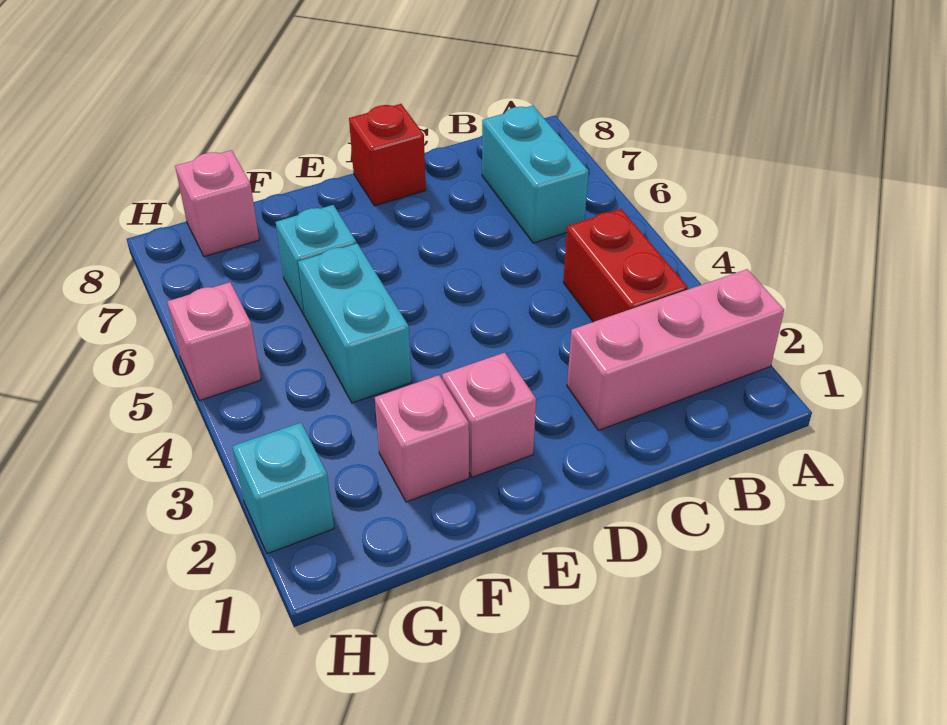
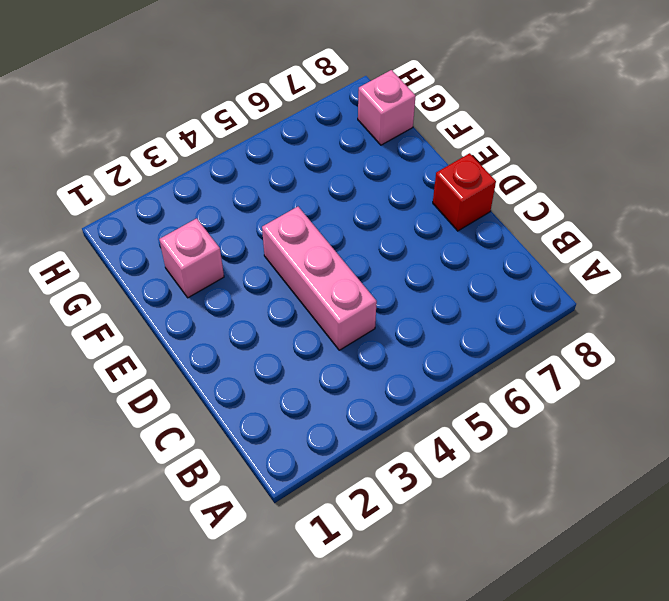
pink brick C4:E4 level 1 -> pink brick A2:C2 level 1
none -> red brick B3:B4 level 1
none -> cyan brick B6:B7 level 1

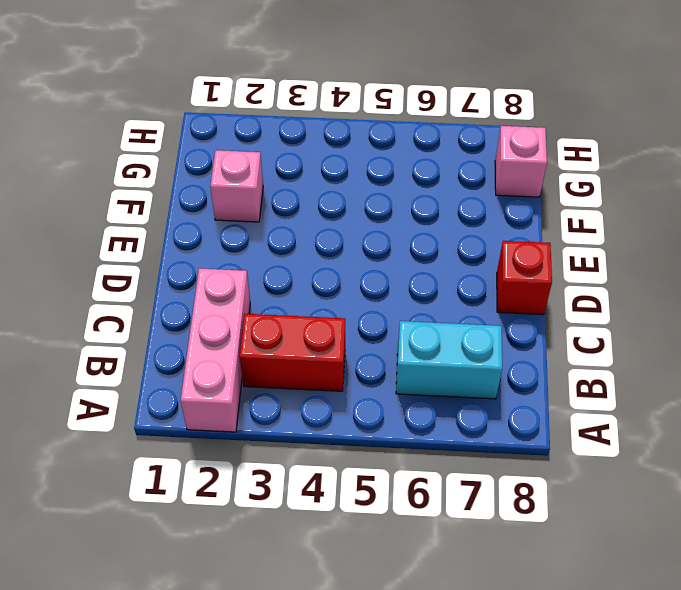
none -> pink brick E2 level 1
none -> cyan brick F4:F5 level 1

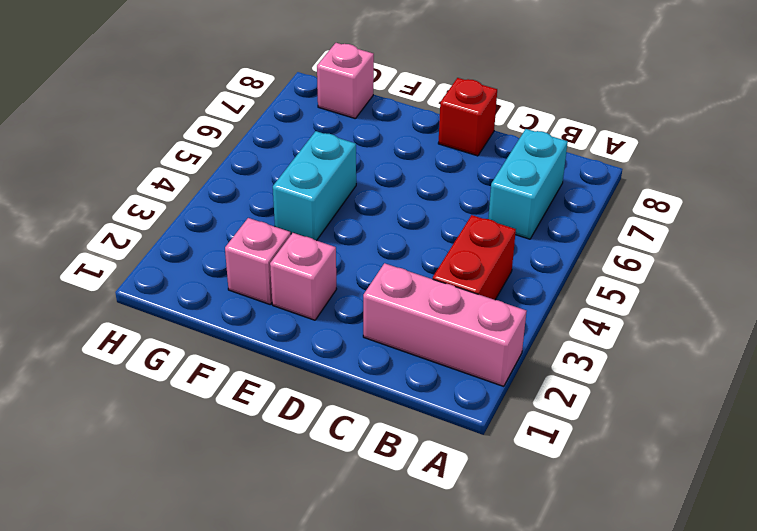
none -> cyan brick F6 level 1
none -> cyan brick H2 level 1

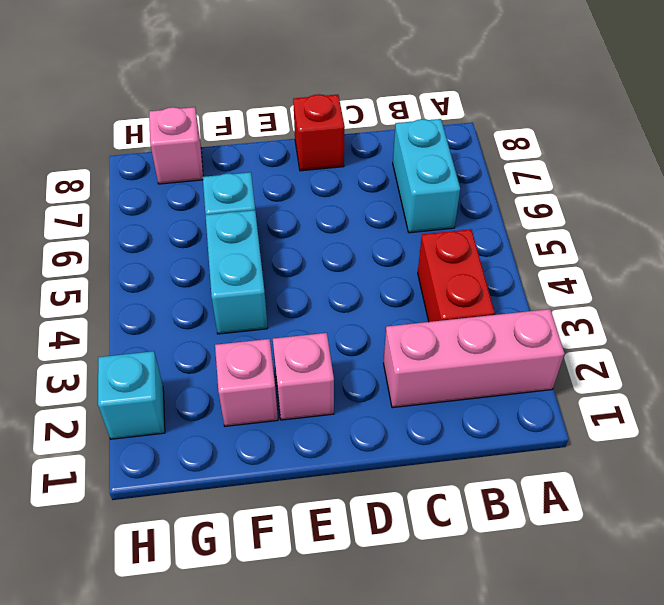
none -> pink brick H5 level 1

